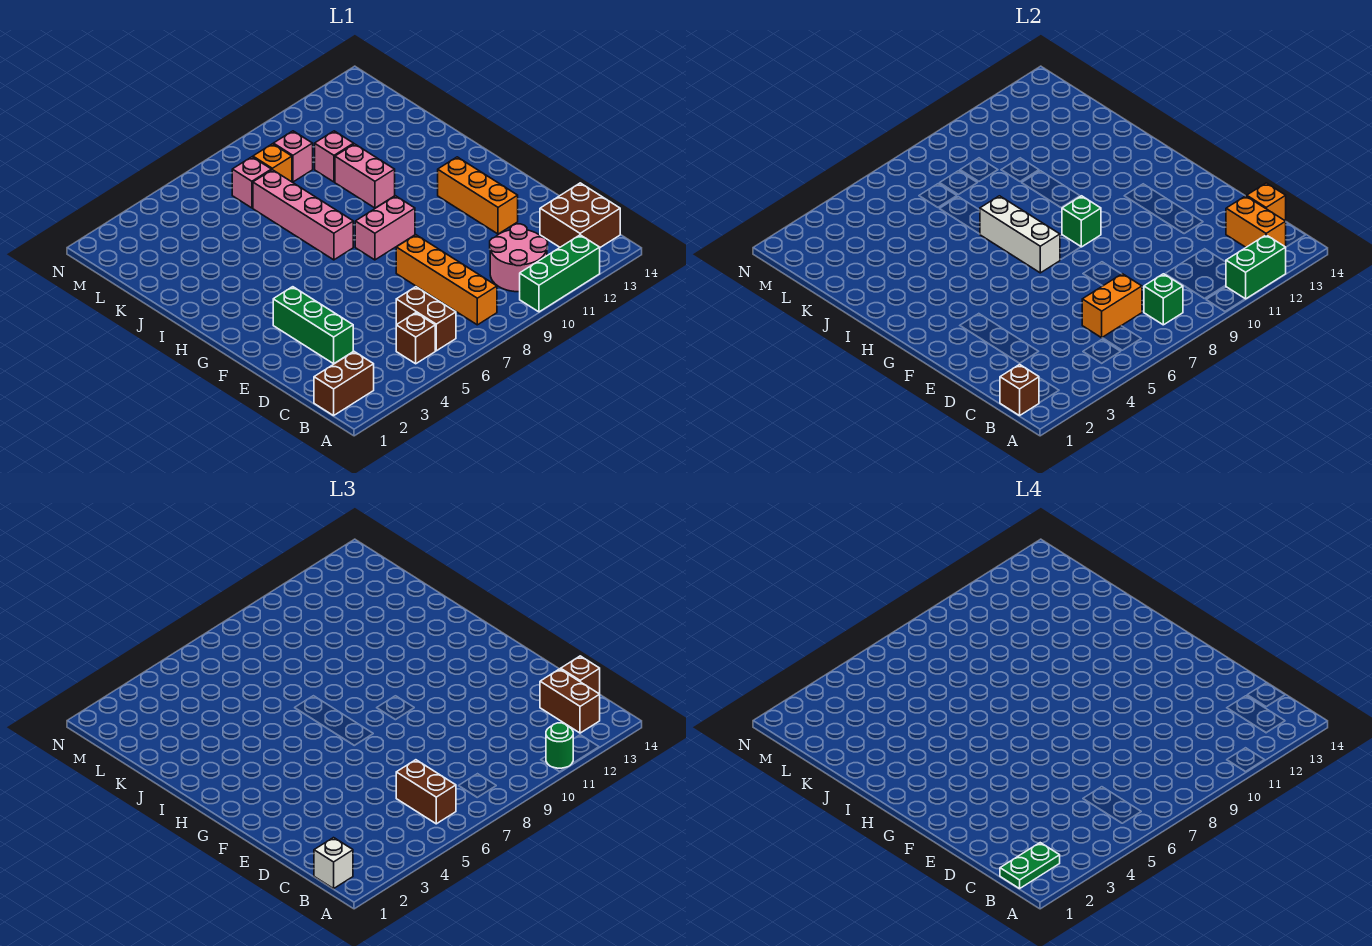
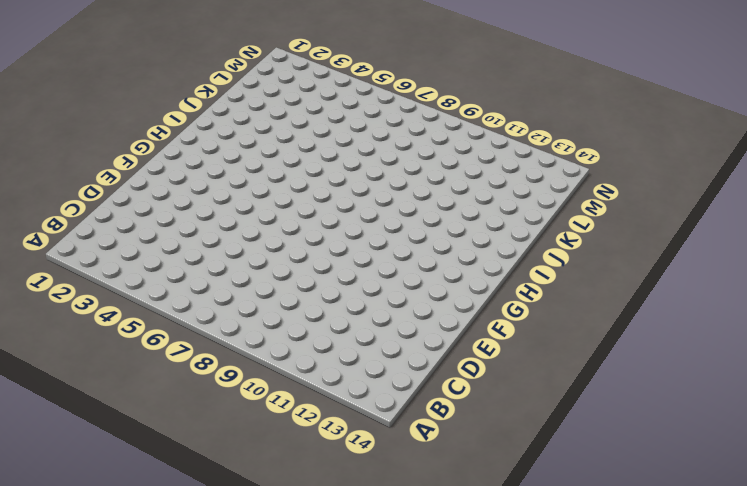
none -> green brick A10:A12 level 1
none -> brown brick B1:B2 level 1
none -> brown brick B5 level 1
none -> brown brick B6:C6 level 1

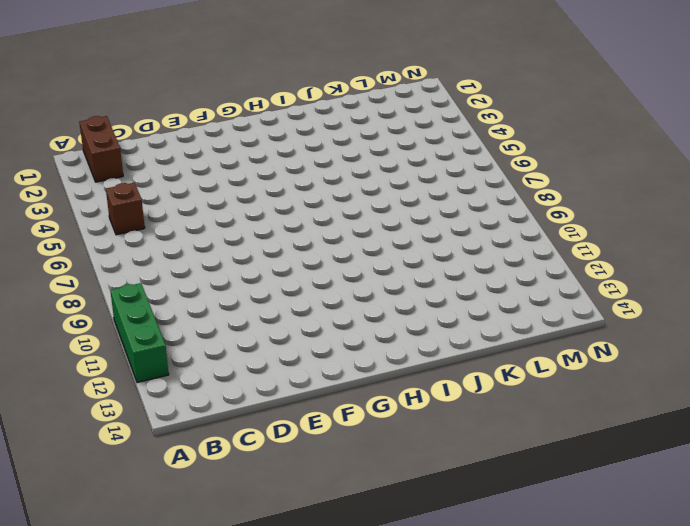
none -> brown brick B6:C6 level 1
none -> orange brick B8:E8 level 1
none -> pink round brick B10:C11 level 1
none -> brown brick B13:C14 level 1

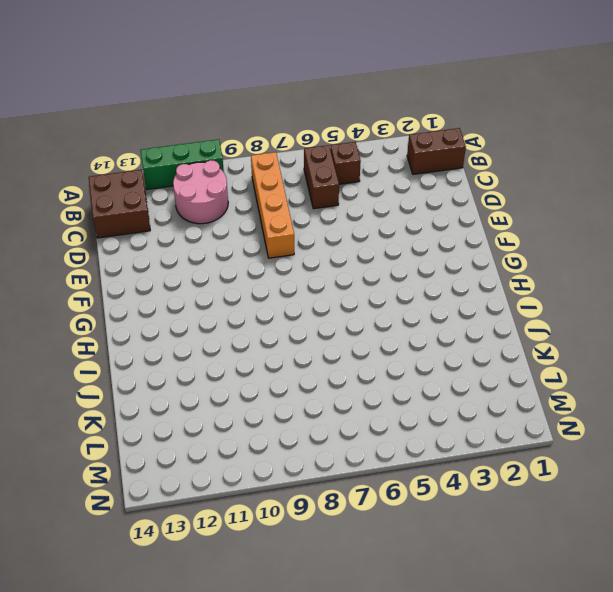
none -> green brick D3:F3 level 1
none -> orange brick E12:G12 level 1
none -> pink brick G8:G9 level 1
none -> pink brick H7:K7 level 1

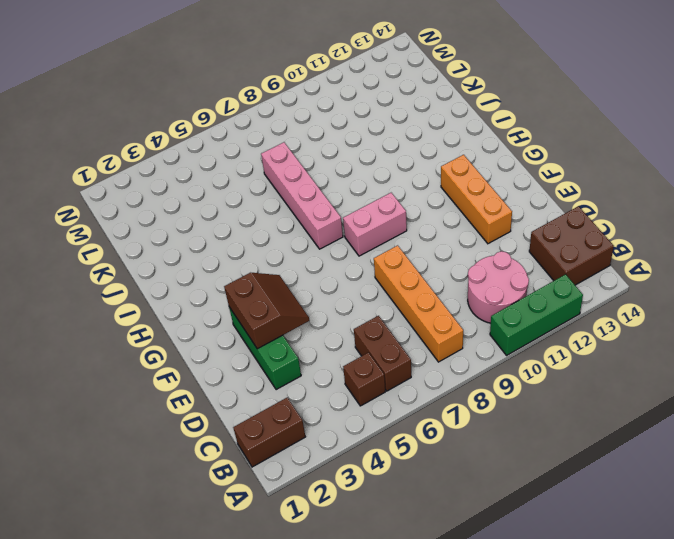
brown slope E3:F4 level 2 top 3 -> none
none -> pink brick I10:J10 level 1
none -> pink brick K10 level 1
none -> pink brick L7 level 1
none -> orange brick L8 level 1

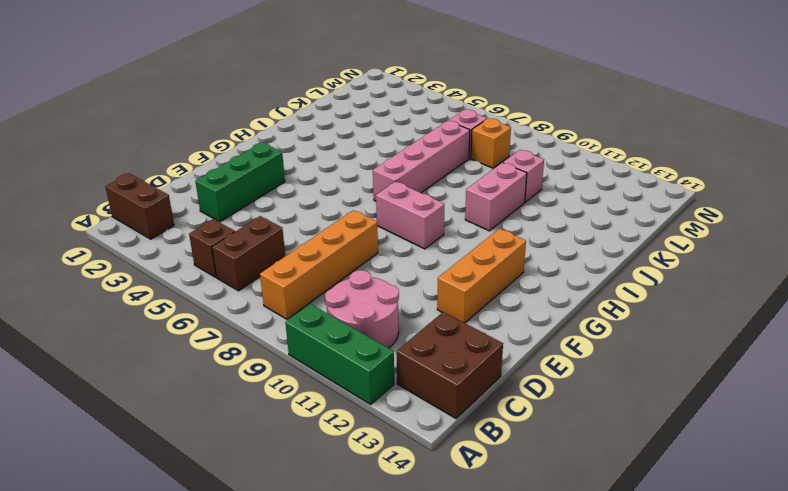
none -> pink brick L9 level 1
none -> green brick A11:A12 level 2
none -> brown brick B1 level 2
none -> green brick B8 level 2

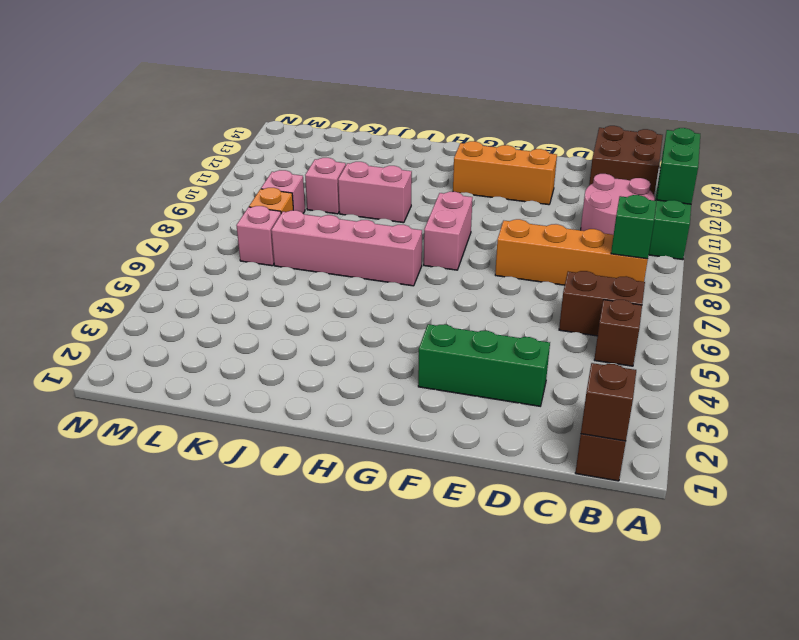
none -> orange brick B13:C13 level 2
none -> orange brick C6:C7 level 2
none -> orange brick C14 level 2
none -> white brick G7:I7 level 2

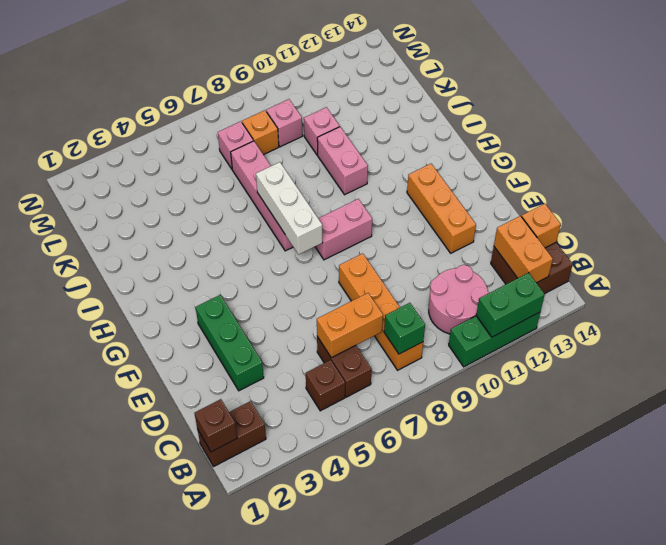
none -> green brick G9 level 2
none -> green round brick A11 level 3
none -> white brick B1 level 3
none -> brown brick B6:C6 level 3

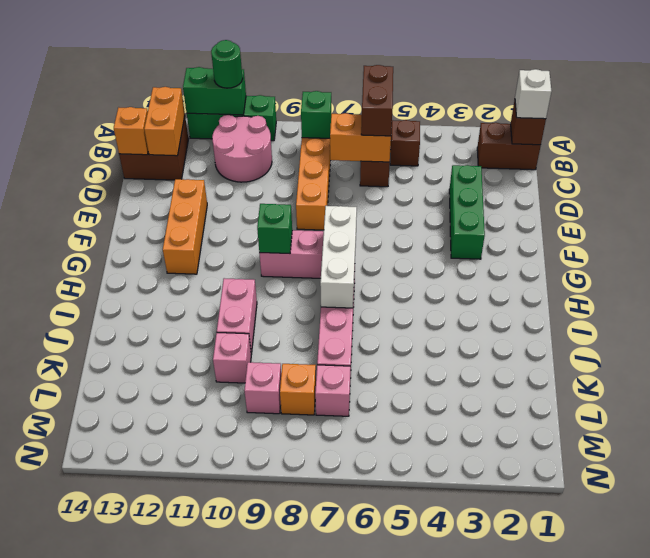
none -> brown brick B13:C13 level 3
none -> brown brick C14 level 3
none -> green plate B1:B2 level 4

